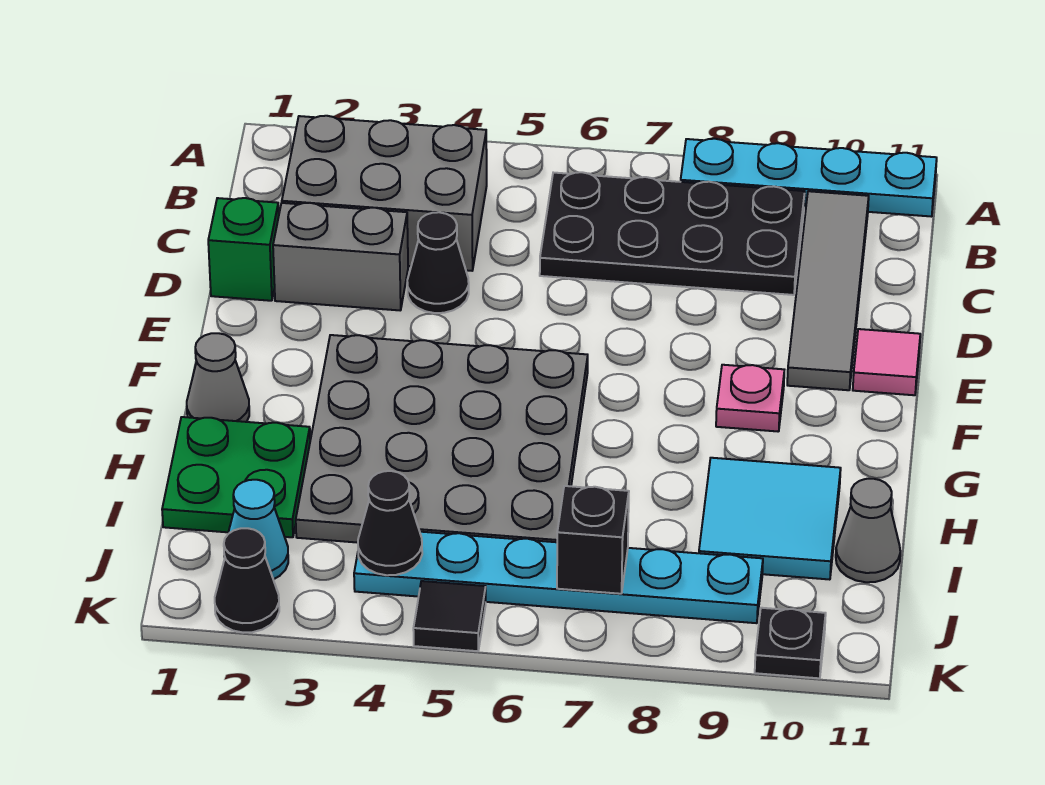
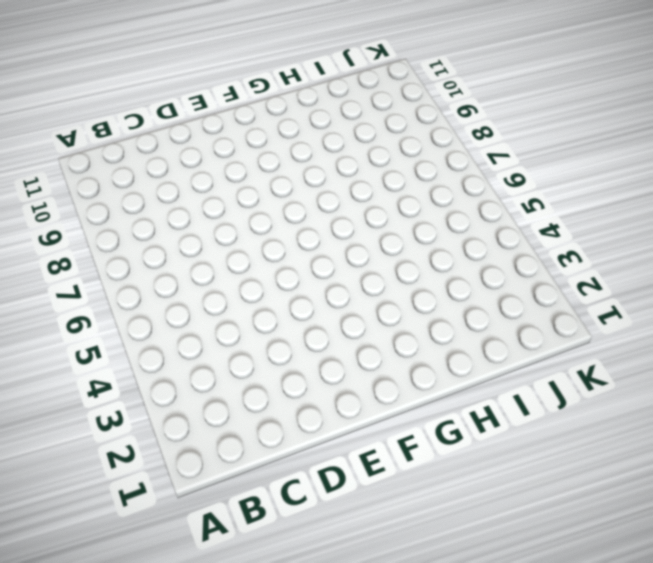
none -> cyan plate A8:A11 level 1
none -> grey brick B2:C4 level 1
none -> black plate B6:C9 level 1

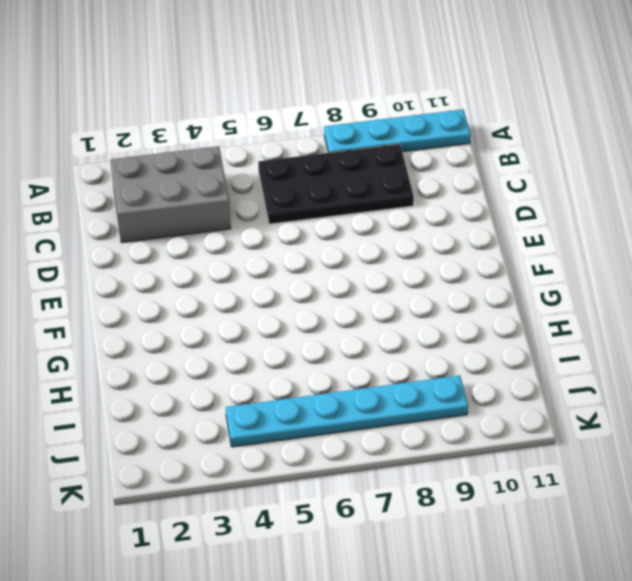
none -> grey tile B10:E10 level 1
none -> green brick D1 level 1
none -> grey brick D2:D3 level 1

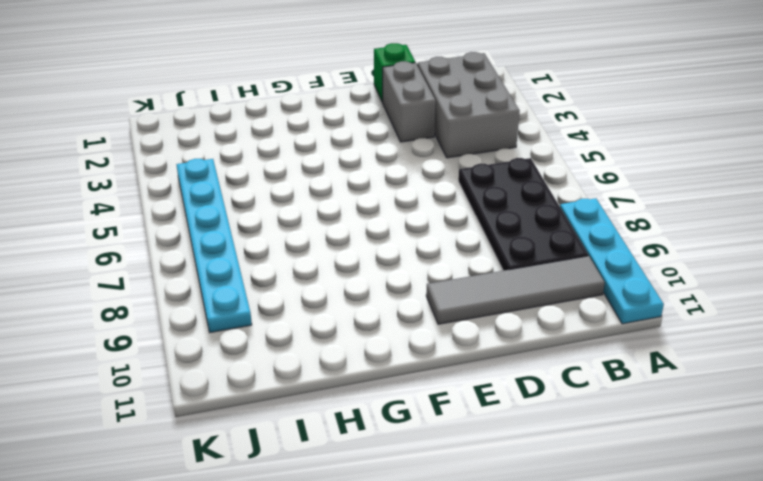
none -> black cone D4 level 1
none -> pink tile E11 level 1
none -> grey plate F3:I6 level 1

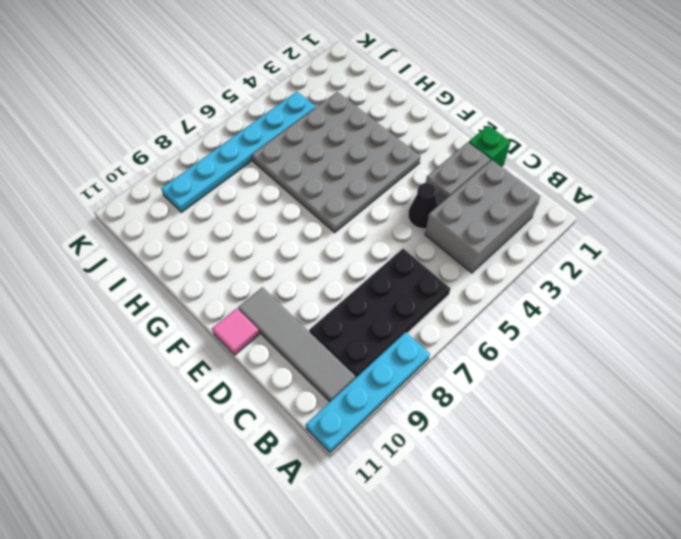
none -> pink plate F9 level 1
none -> grey cone G1 level 1
none -> green plate H1:I2 level 1

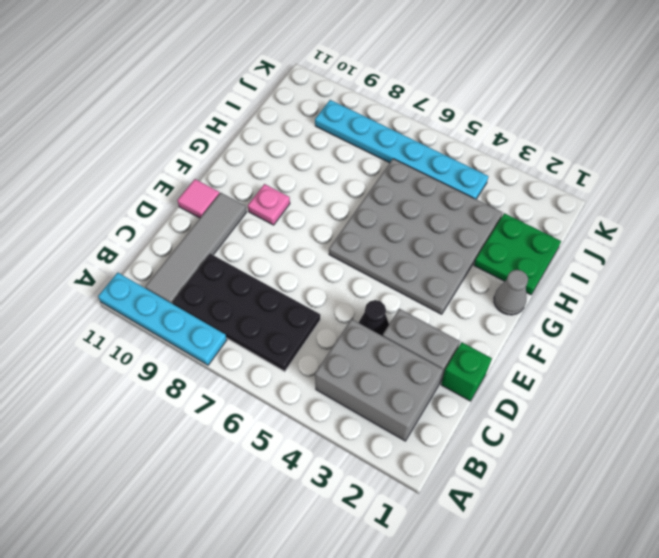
none -> cyan tile H9:I10 level 1
none -> grey cone I11 level 1
none -> cyan cone J2 level 1

